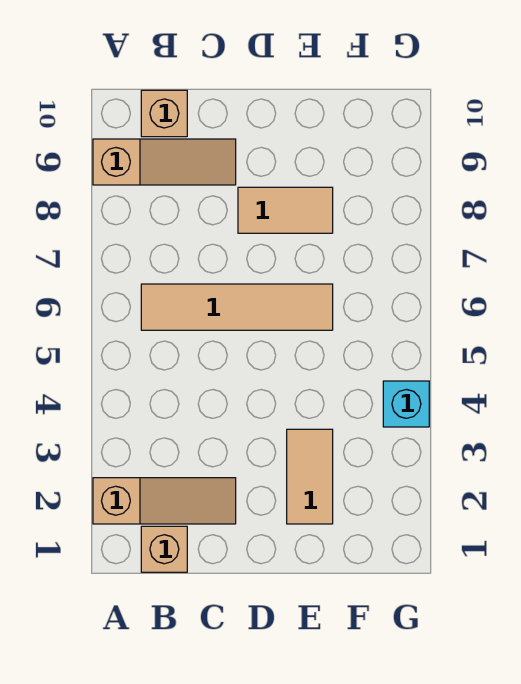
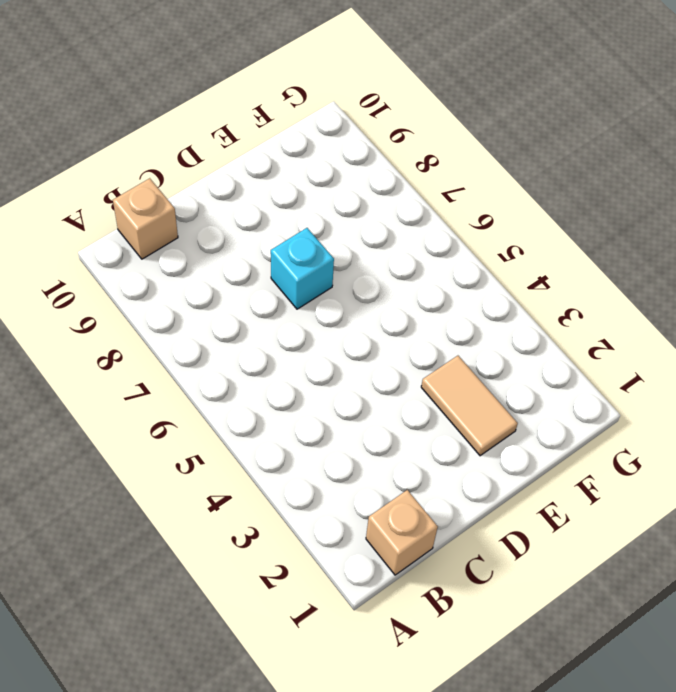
cyan brick D7 level 1 -> cyan brick G4 level 1
none -> tan slope A2:C2 level 1 top A
none -> tan slope A9:C9 level 1 top A

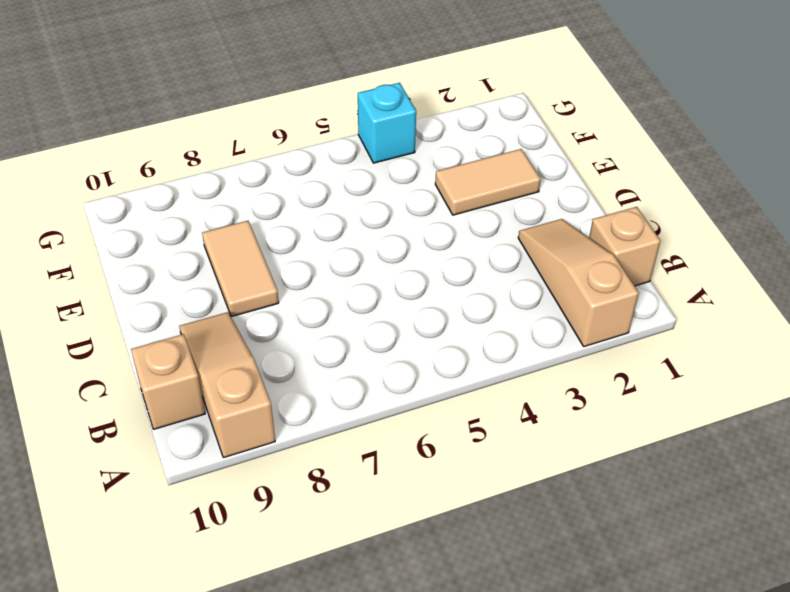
none -> tan tile B6:E6 level 1

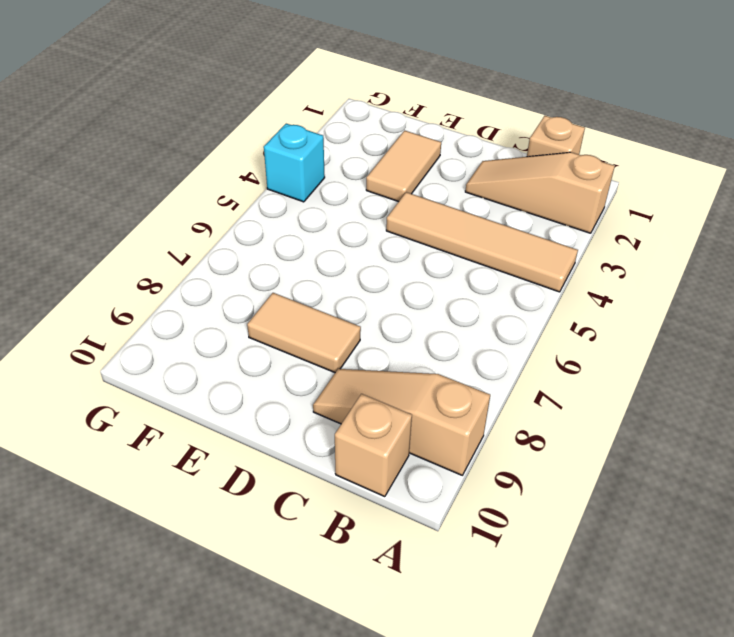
tan tile A4:D4 level 1 -> tan tile B6:E6 level 1

